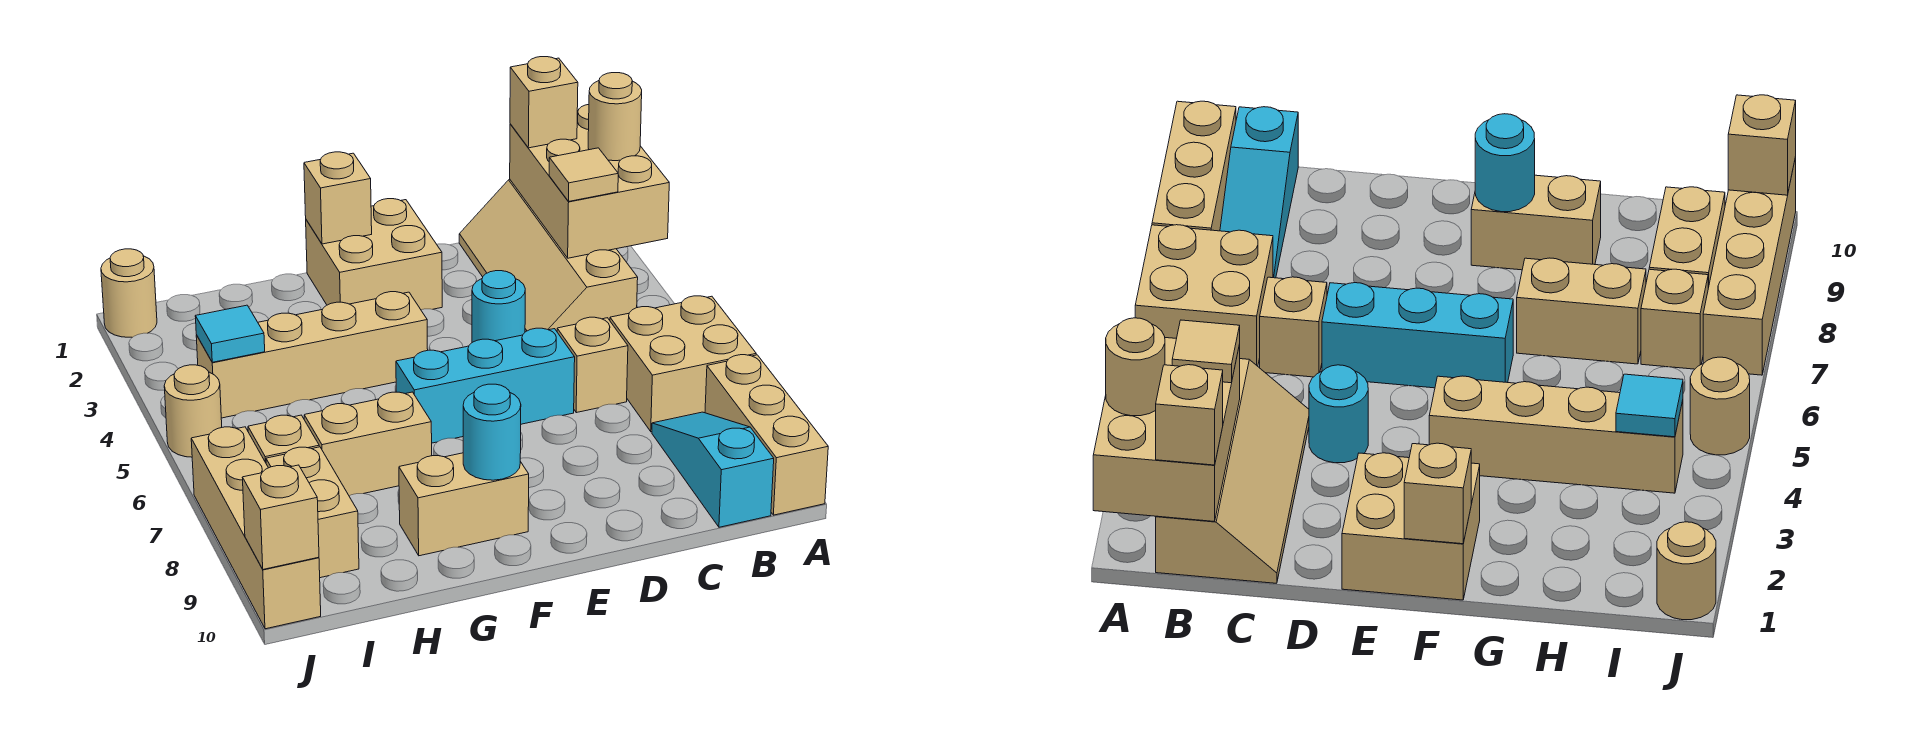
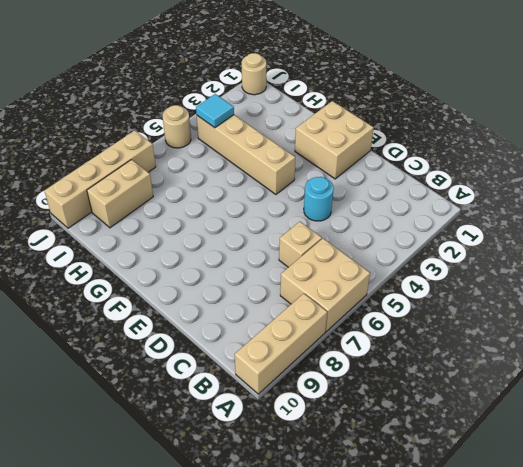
none -> tan slope B1:C4 level 1 top B
none -> cyan slope B8:B10 level 1 top 10
none -> cyan brick D6:F6 level 1

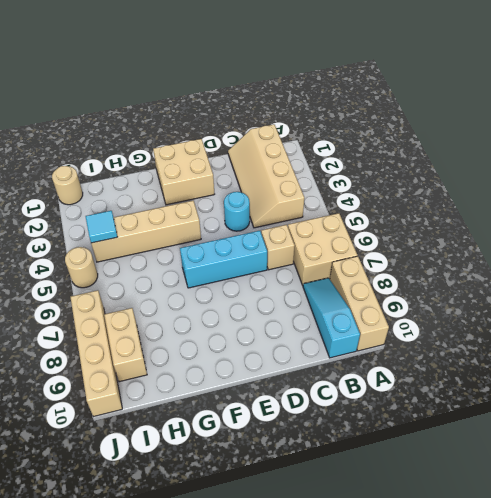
none -> tan brick F9:G9 level 1
none -> tan brick G7:H7 level 1
none -> tan brick I7 level 1

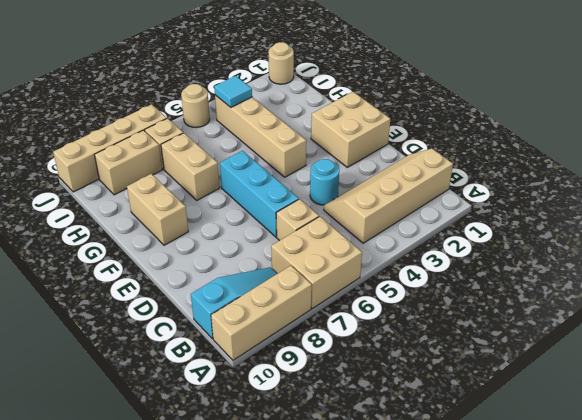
none -> tan brick A1:B3 level 2
none -> tan brick F1 level 2
none -> cyan round brick F9 level 2

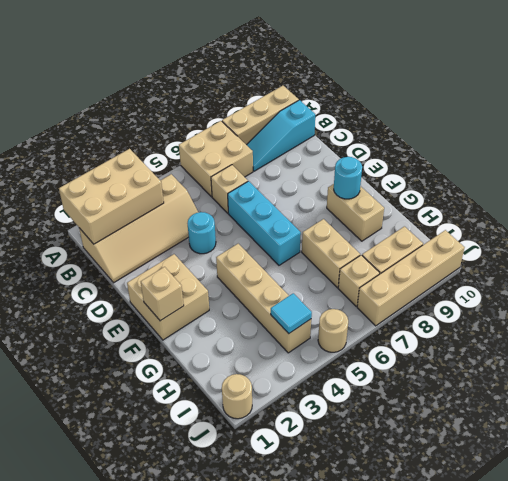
none -> tan brick J10 level 2
none -> tan round brick A2 level 3
none -> tan brick B1 level 3

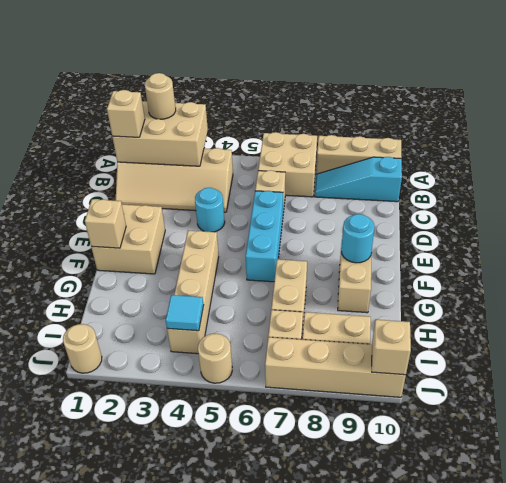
none -> tan tile B3 level 3

